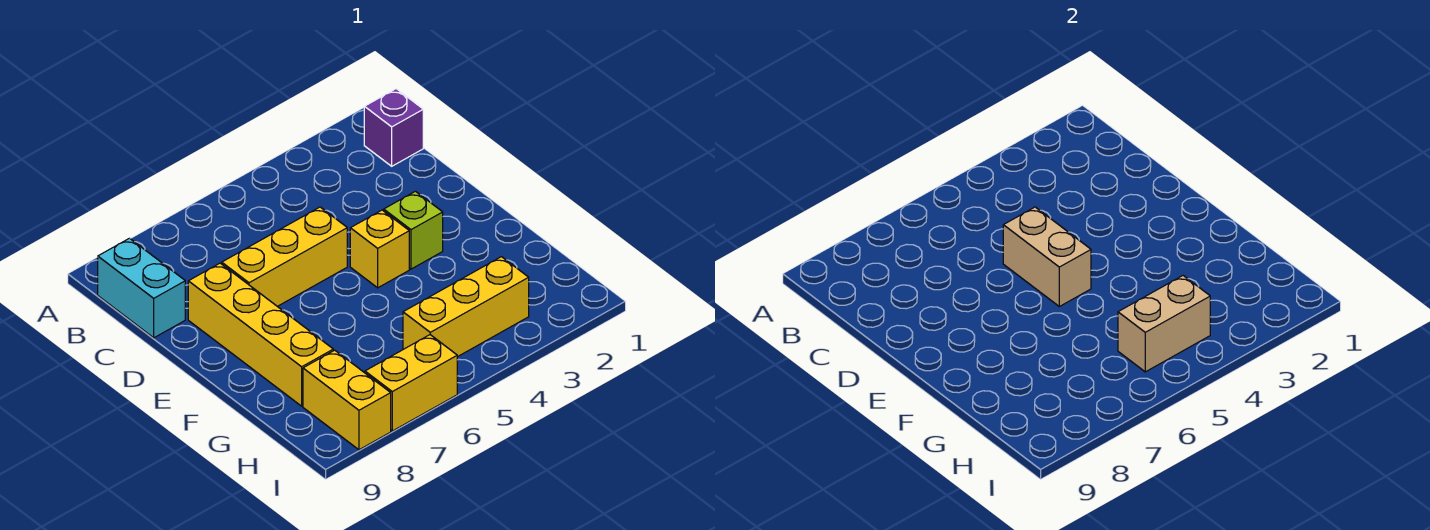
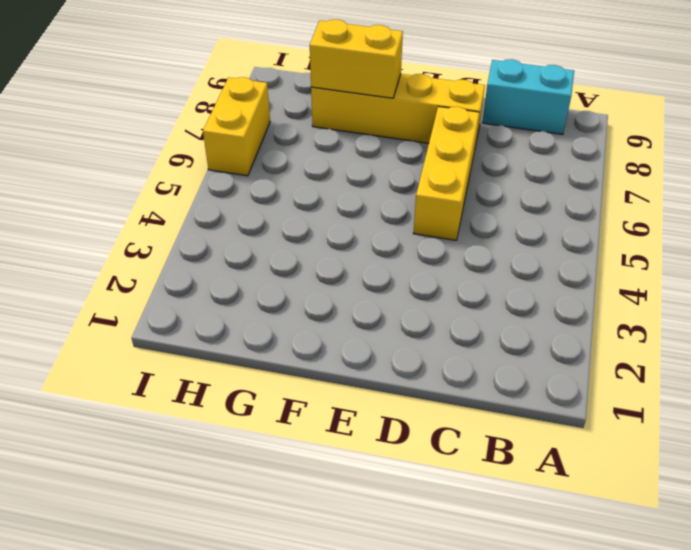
yellow brick F8:G8 level 2 -> yellow brick H8:I8 level 1
none -> purple brick B1 level 1
none -> lime brick E3 level 1

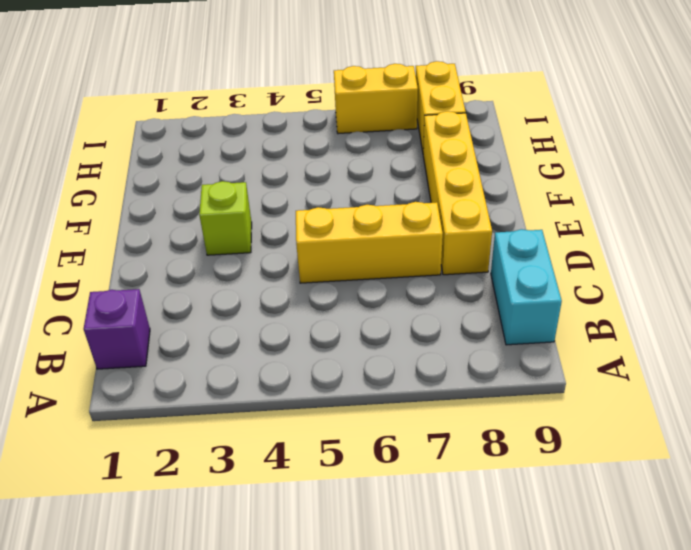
none -> yellow brick E4 level 1
none -> yellow brick H3:H5 level 1

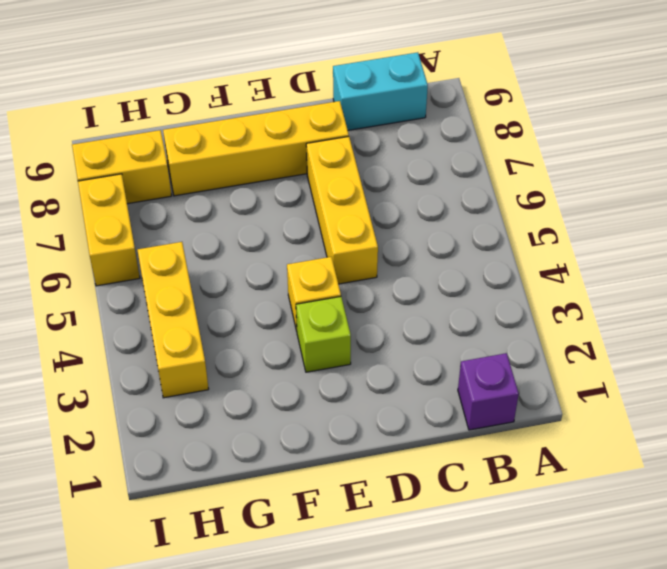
none -> tan brick D5:E5 level 2
none -> tan brick H4:H5 level 2

